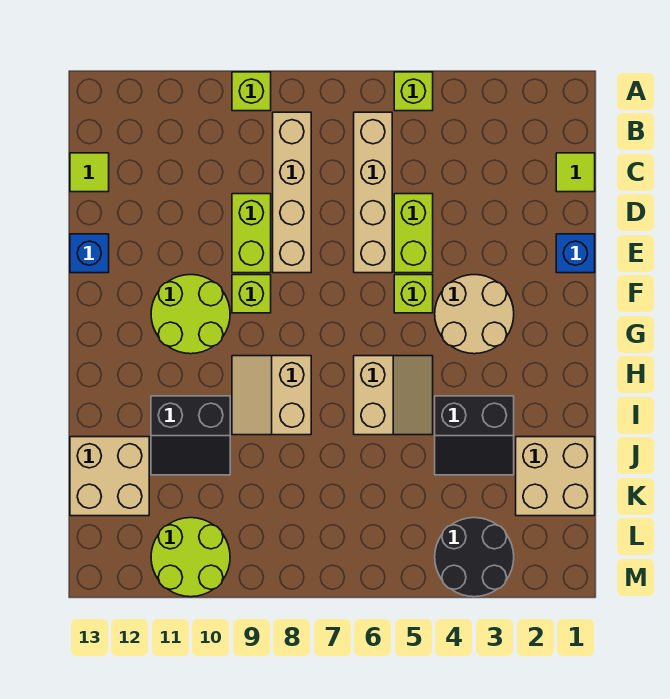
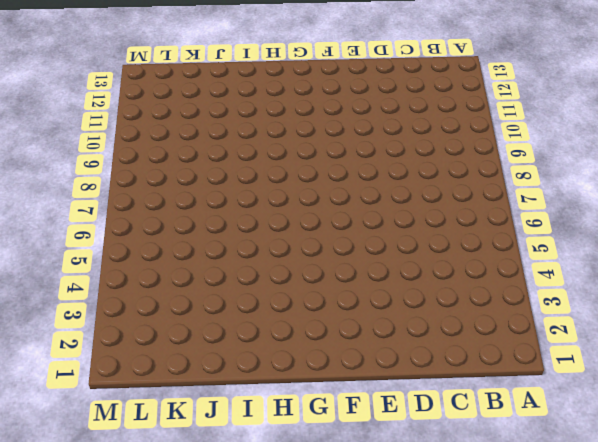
none -> lime brick A5 level 1
none -> lime brick A9 level 1
none -> tan brick B6:E6 level 1

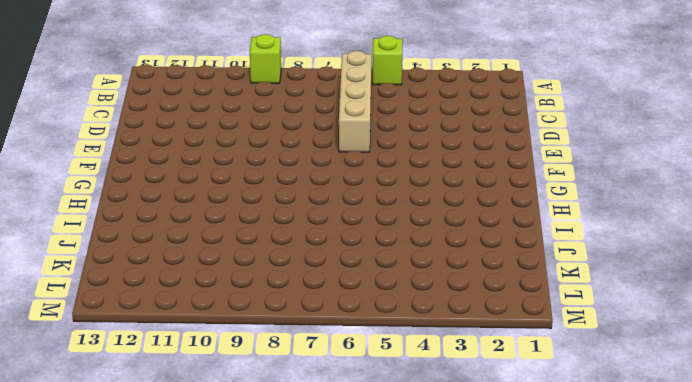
none -> tan brick B8:E8 level 1
none -> lime tile C1 level 1
none -> lime tile C13 level 1

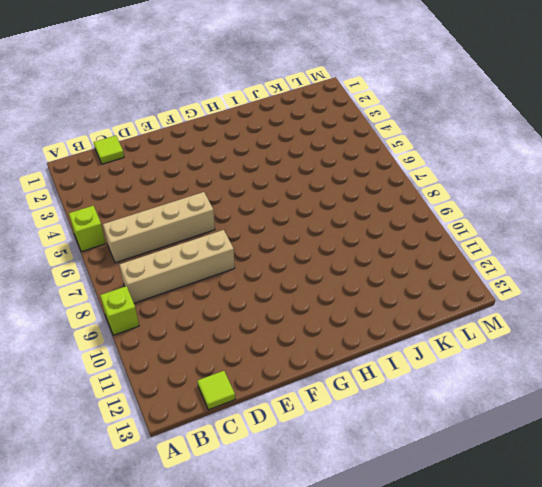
none -> lime brick D5:E5 level 1
none -> lime brick D9:E9 level 1
none -> blue brick E1 level 1

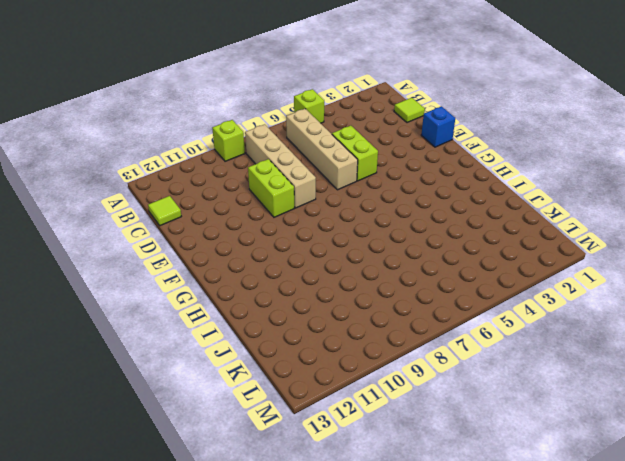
none -> blue brick E13 level 1
none -> tan round brick F3:G4 level 1
none -> lime brick F5 level 1

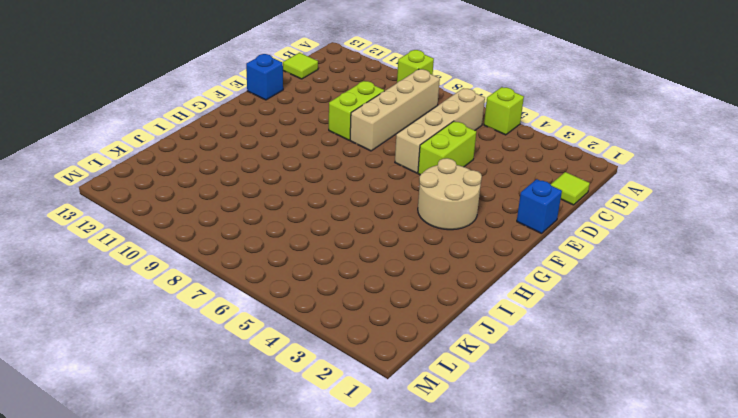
none -> lime brick F5 level 1
none -> lime brick F9 level 1
none -> lime round brick F10:G11 level 1

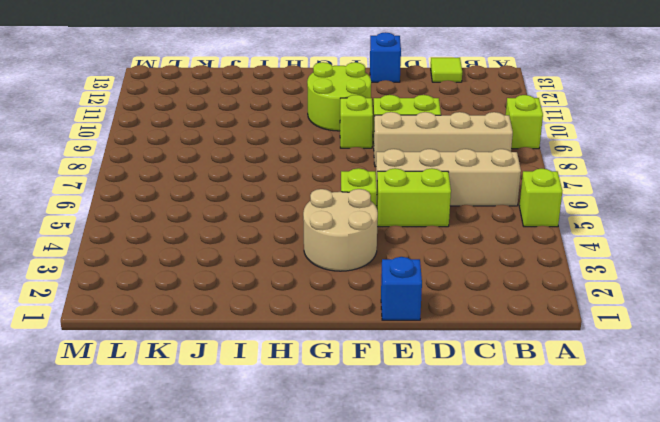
none -> lime tile C1 level 1
none -> tan slope H5:I6 level 1 top 6
none -> tan slope H8:I9 level 1 top 8

